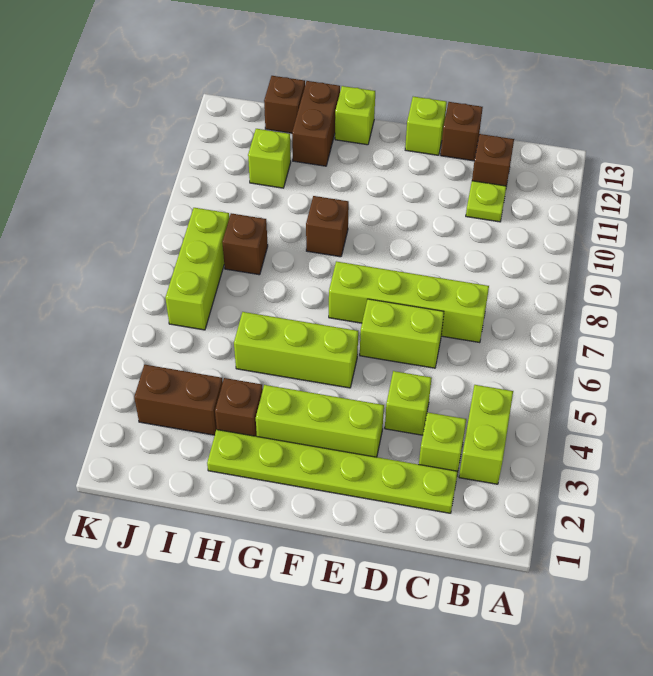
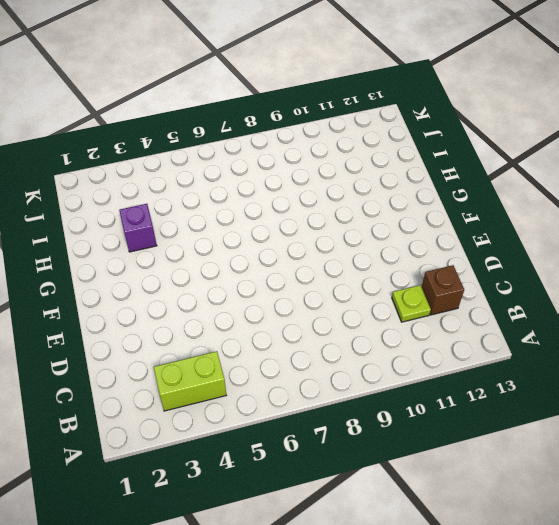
purple brick H3 level 1 -> brown brick H3 level 1
none -> lime plate C2:H2 level 1
none -> lime brick C3 level 1
none -> lime brick C7:F7 level 1

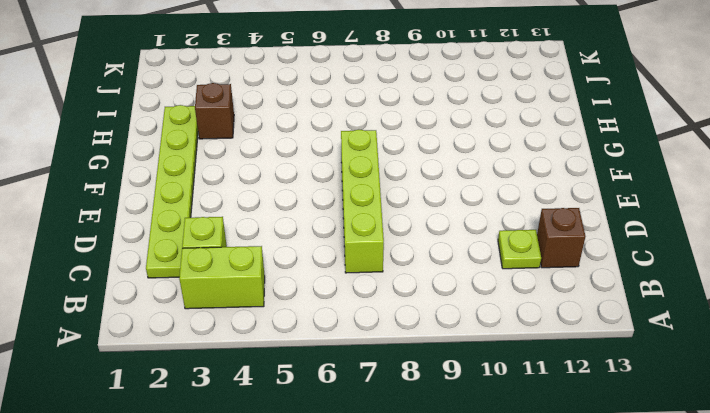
none -> lime brick D4 level 1
none -> lime brick D6:E6 level 1
none -> brown brick D13 level 1

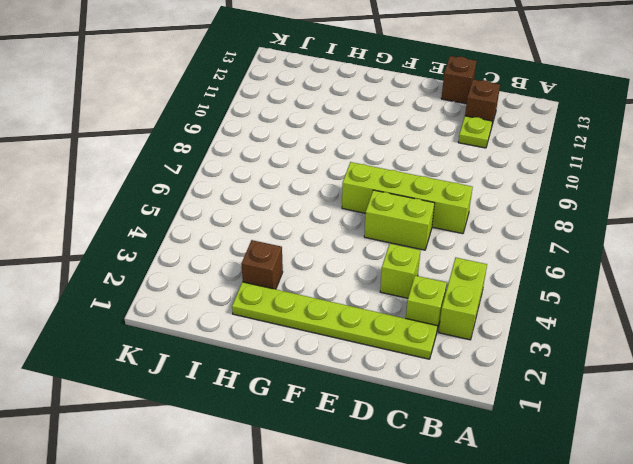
none -> lime brick E3:G3 level 1
none -> lime brick E13 level 1
none -> lime brick F5:H5 level 1

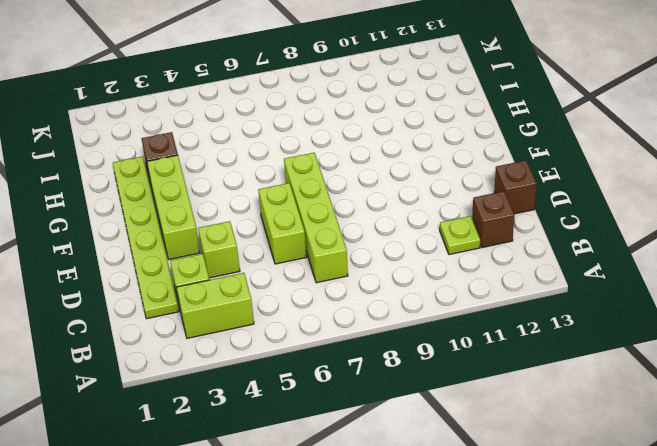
none -> lime brick E13 level 1
none -> lime brick F5:H5 level 1
none -> brown brick G9 level 1

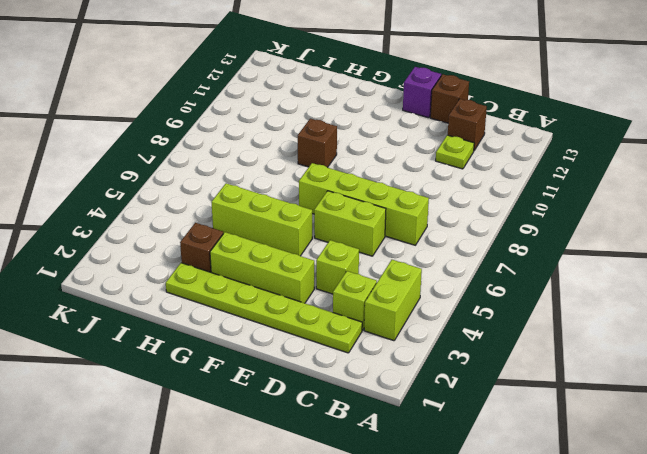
purple brick E13 level 1 -> lime brick E13 level 1
none -> lime brick G13 level 1
none -> brown brick H12:H13 level 1
none -> brown brick I3:J3 level 1

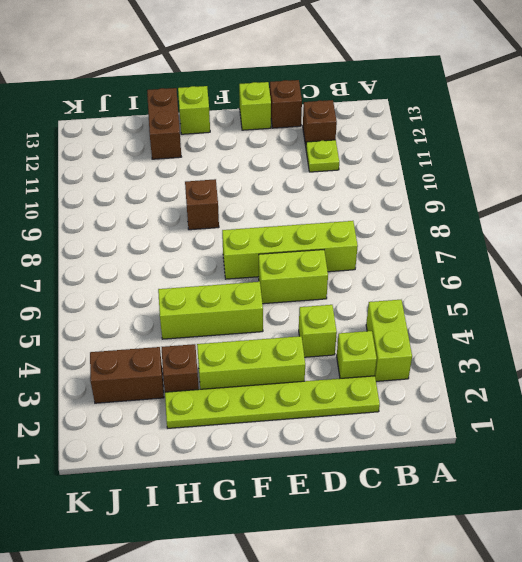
none -> brown brick I8 level 1
none -> lime brick I11 level 1
none -> brown brick I13 level 1

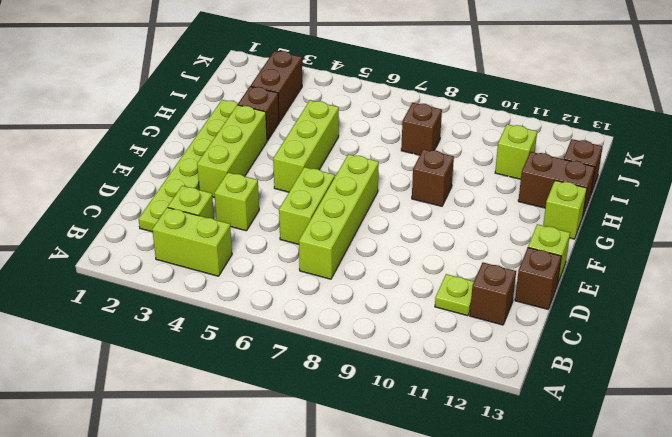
none -> lime brick J6:J8 level 1

